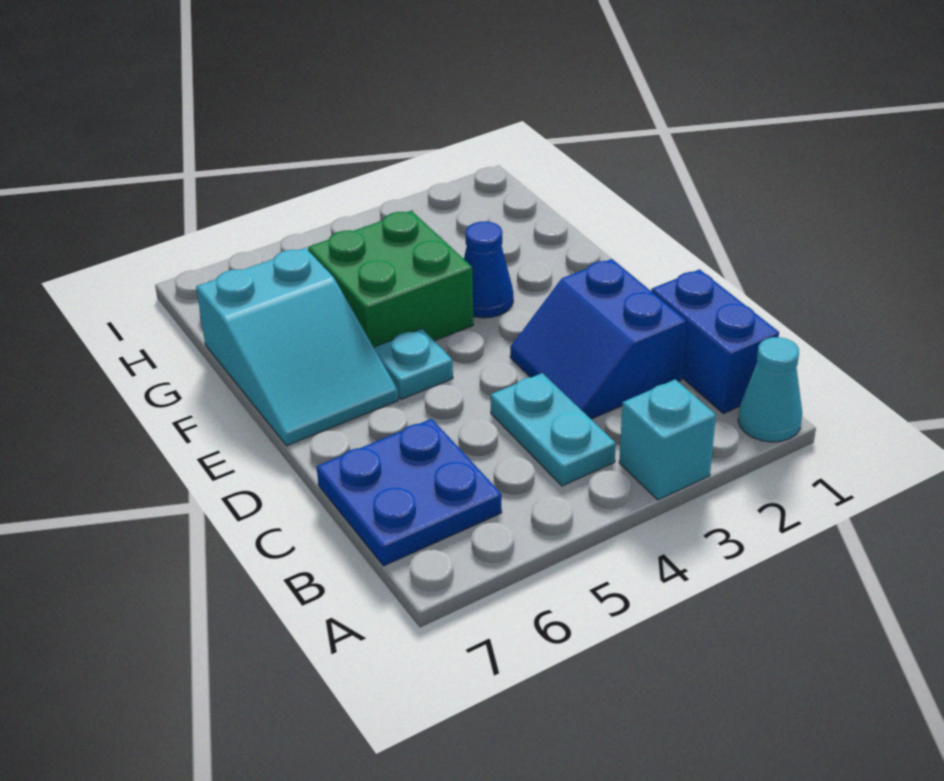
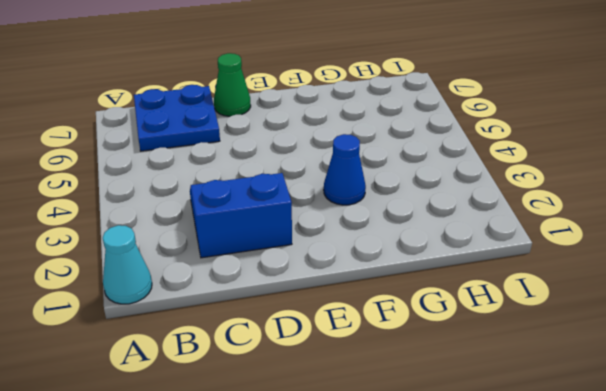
green cone D7 level 1 -> none
none -> cyan brick A3 level 1
none -> blue brick B1:C1 level 1

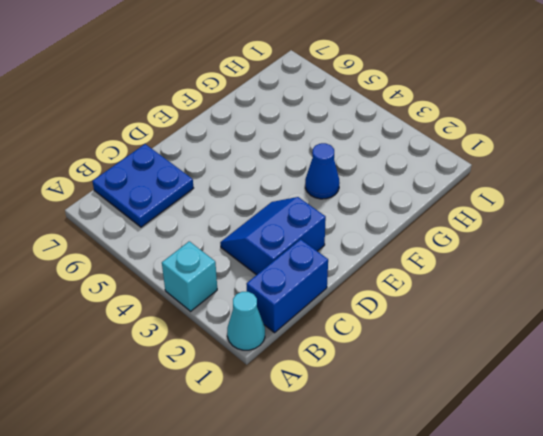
none -> cyan plate B4:C4 level 1
none -> cyan plate E5 level 1

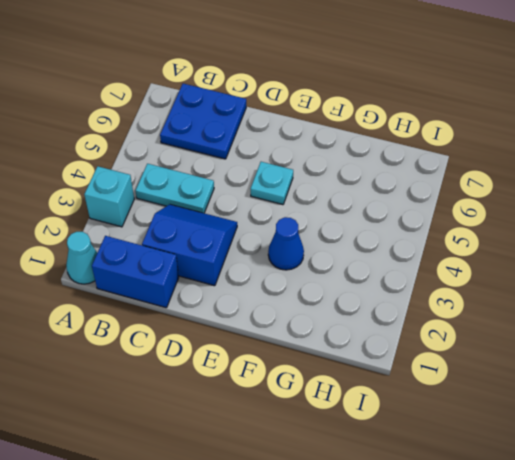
none -> cyan slope E6:G7 level 1 top G
none -> green brick F4:G5 level 1

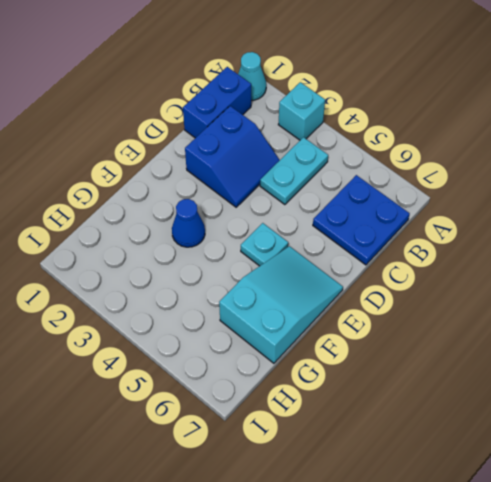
none -> green brick F4:G5 level 1

